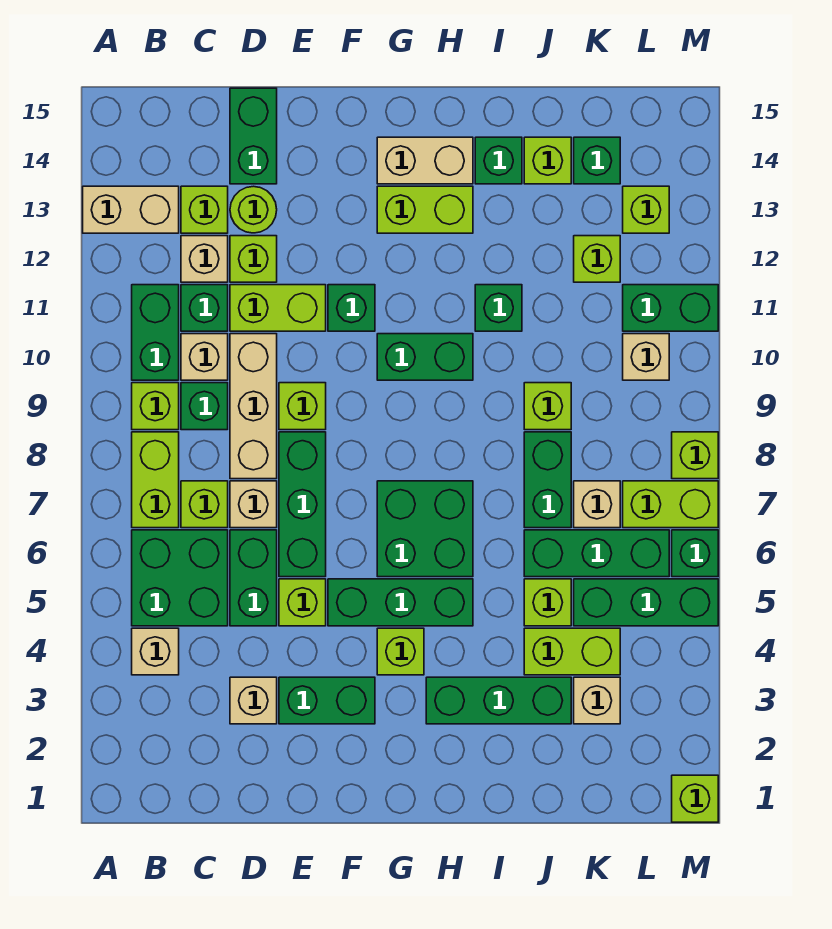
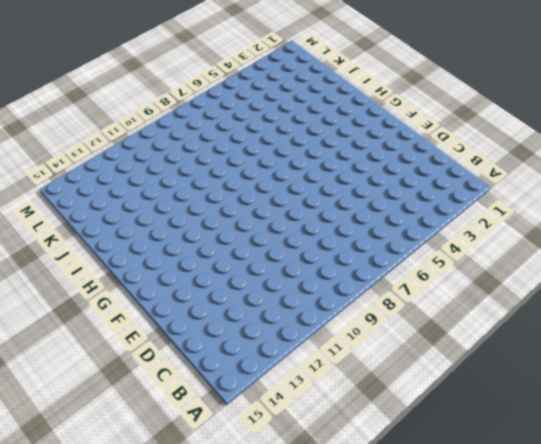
none -> tan brick A13:B13 level 1
none -> tan brick B4 level 1
none -> green brick B5:C6 level 1
none -> lime brick B7:B8 level 1

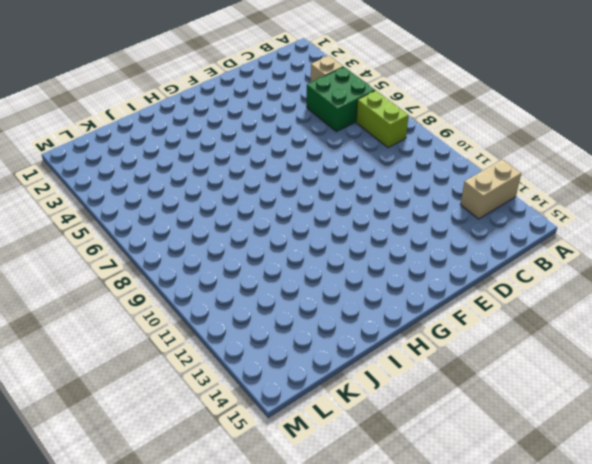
none -> lime brick B9 level 1
none -> green brick B10:B11 level 1
none -> lime brick C7 level 1
none -> green brick C9 level 1

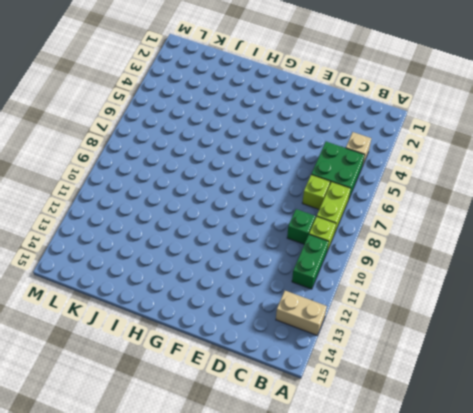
none -> tan brick C10 level 1
none -> green brick C11 level 1
none -> tan brick C12 level 1
none -> lime brick C13 level 1

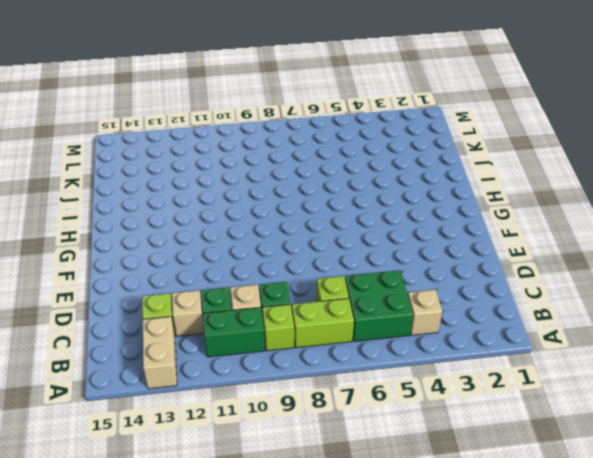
none -> tan brick D3 level 1
none -> green brick D5:D6 level 1
none -> tan brick D7 level 1
none -> tan brick D8:D10 level 1

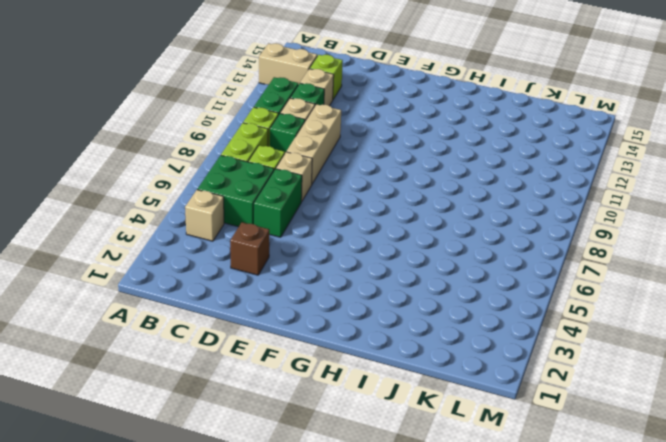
brown brick D3 level 1 -> tan brick D3 level 1
none -> lime brick D11:E11 level 1
none -> lime brick D12 level 1
none -> lime round brick D13 level 1
none -> green brick D14:D15 level 1

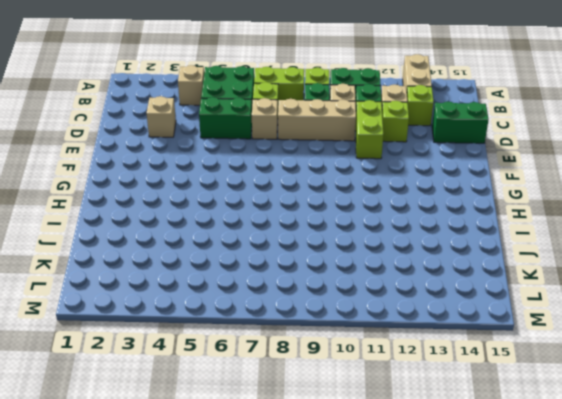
none -> lime round brick D13 level 1
none -> green brick E3:F3 level 1
none -> lime brick E5 level 1
none -> green brick E6:E8 level 1

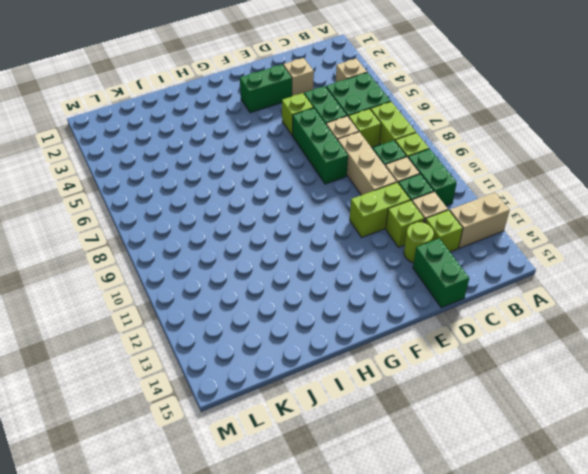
none -> lime brick E9 level 1
none -> green brick F5:H5 level 1
none -> green brick F11 level 1
none -> lime brick G4 level 1

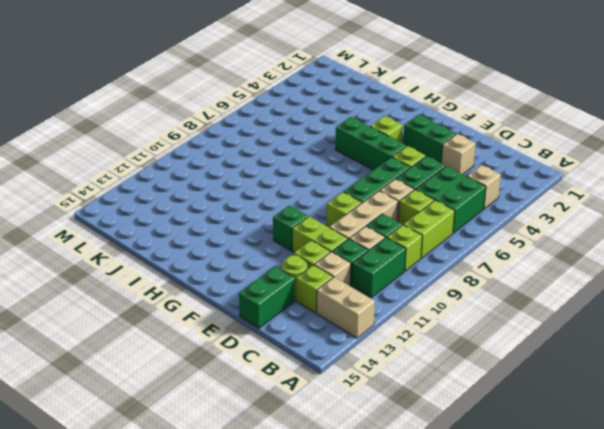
none -> green brick G6:H7 level 1
none -> green brick G10:H10 level 1
none -> lime brick G13:H13 level 1
none -> tan brick G14:H14 level 1

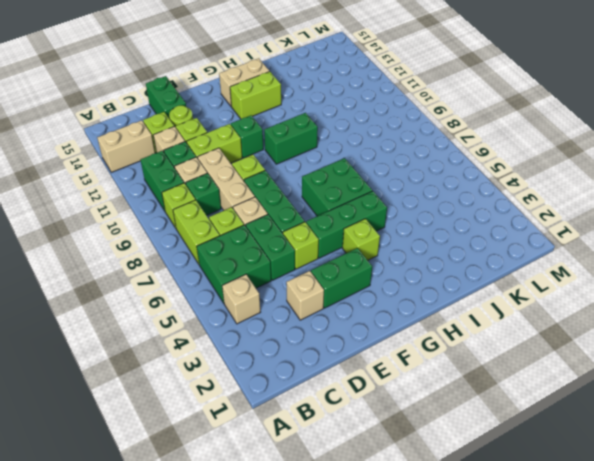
none -> green brick H3:J3 level 1
none -> green brick I11 level 1
none -> green brick I14 level 1
none -> lime brick J4:K4 level 1

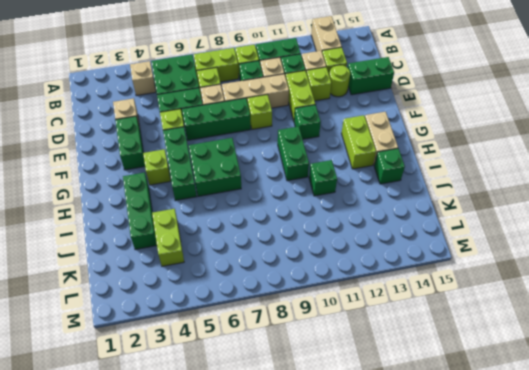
none -> lime brick J5 level 1
none -> green brick J6:L6 level 1
none -> green brick J7:J8 level 1
none -> lime brick J9 level 1

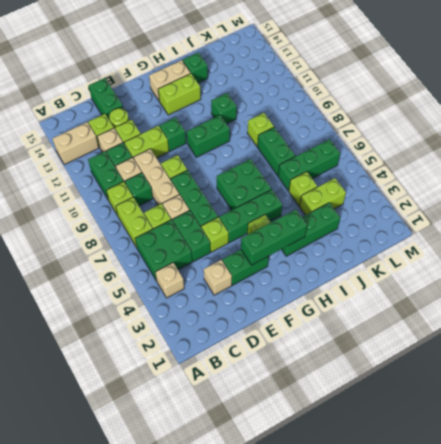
green brick F3:H3 level 2 -> green brick K5:M5 level 1
none -> lime brick J14 level 1
none -> tan brick K3 level 1
none -> tan brick K7 level 1
none -> lime brick K12 level 1

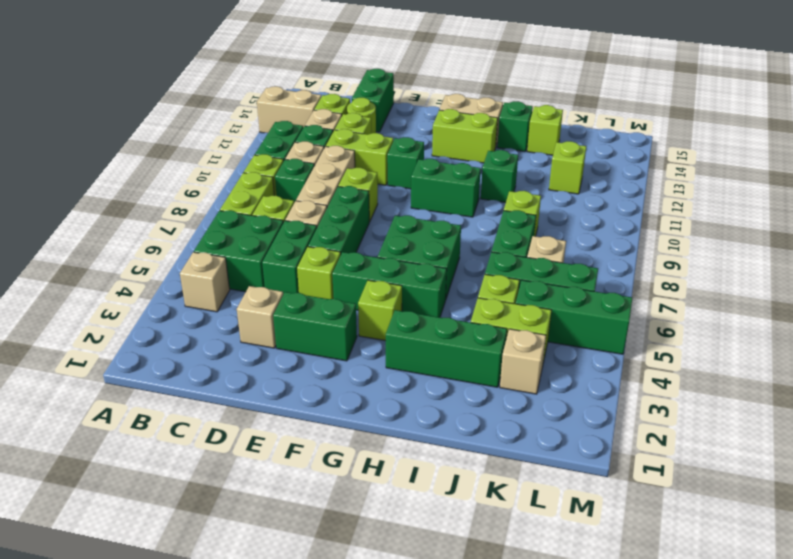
none -> green brick K14 level 1
none -> lime brick L7:M7 level 1
none -> tan brick L10 level 1
none -> green brick L11:M11 level 1

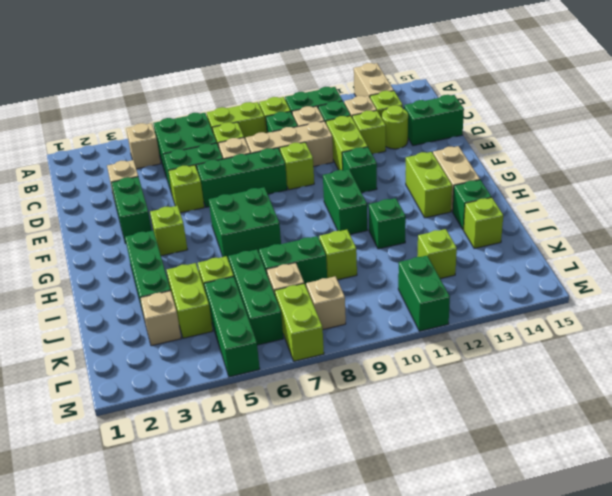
tan brick L8 level 1 -> tan brick L10 level 1
none -> green brick F5:H5 level 1
none -> green brick K14 level 1
none -> lime brick L13 level 1
none -> lime brick M1 level 1

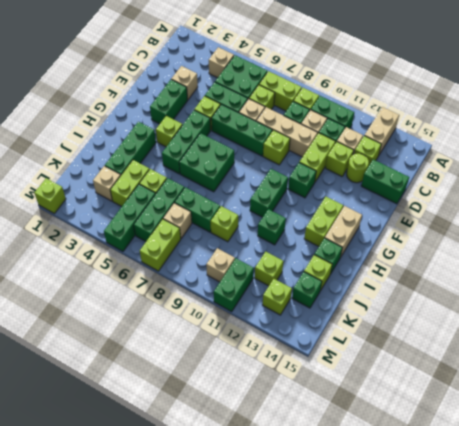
none -> green brick M6 level 1
none -> lime brick M8 level 1

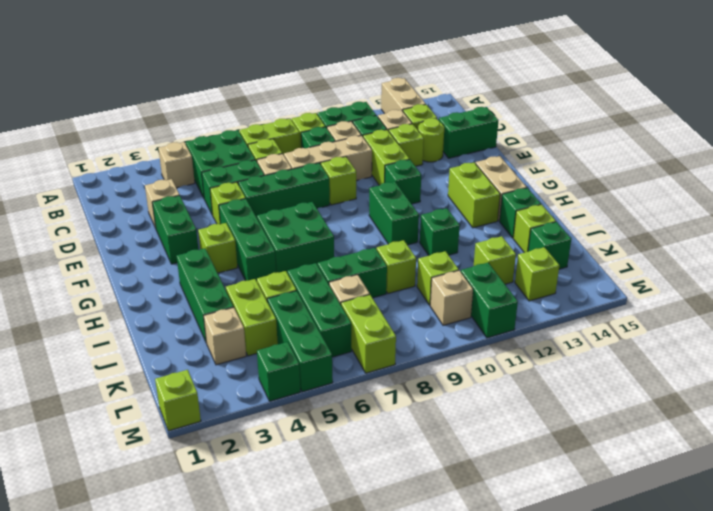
lime brick K10 level 1 -> lime brick M8 level 1
green brick M4 level 1 -> green brick M6 level 1

